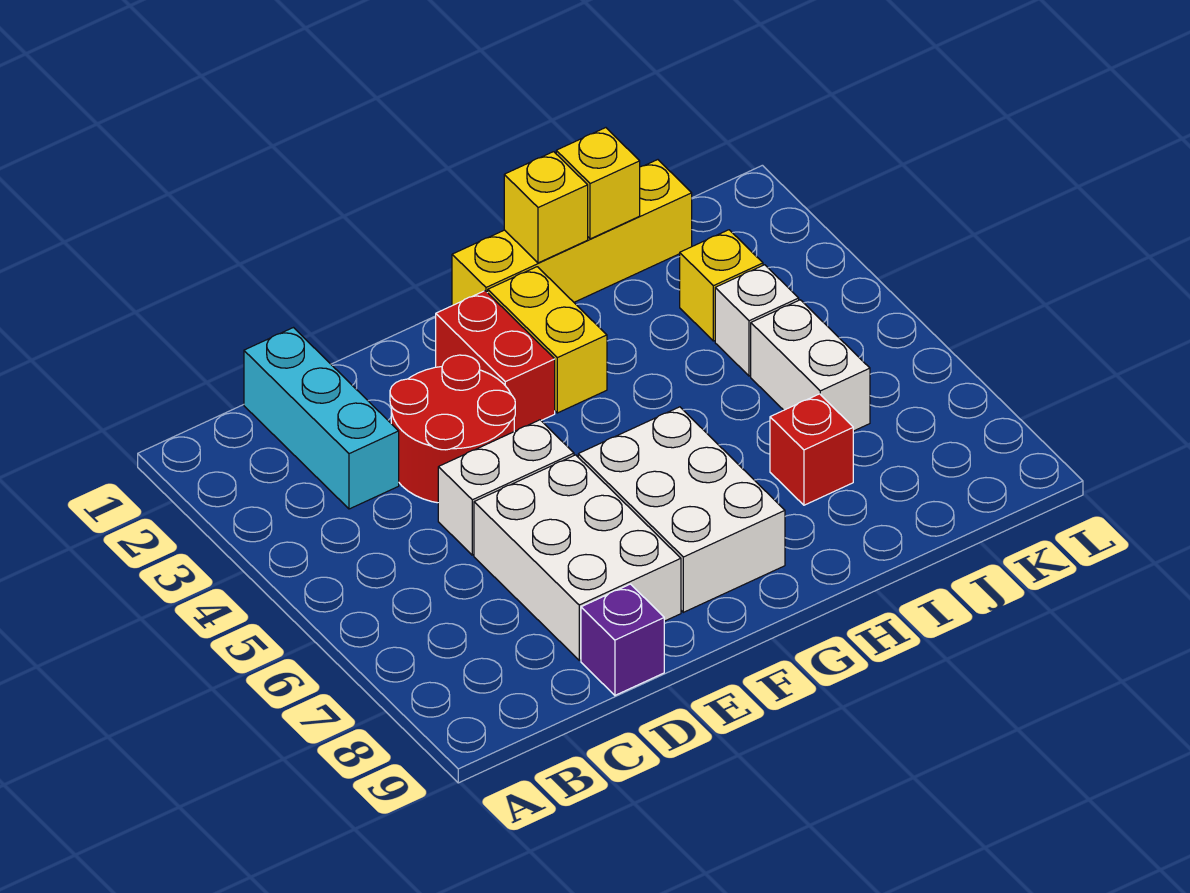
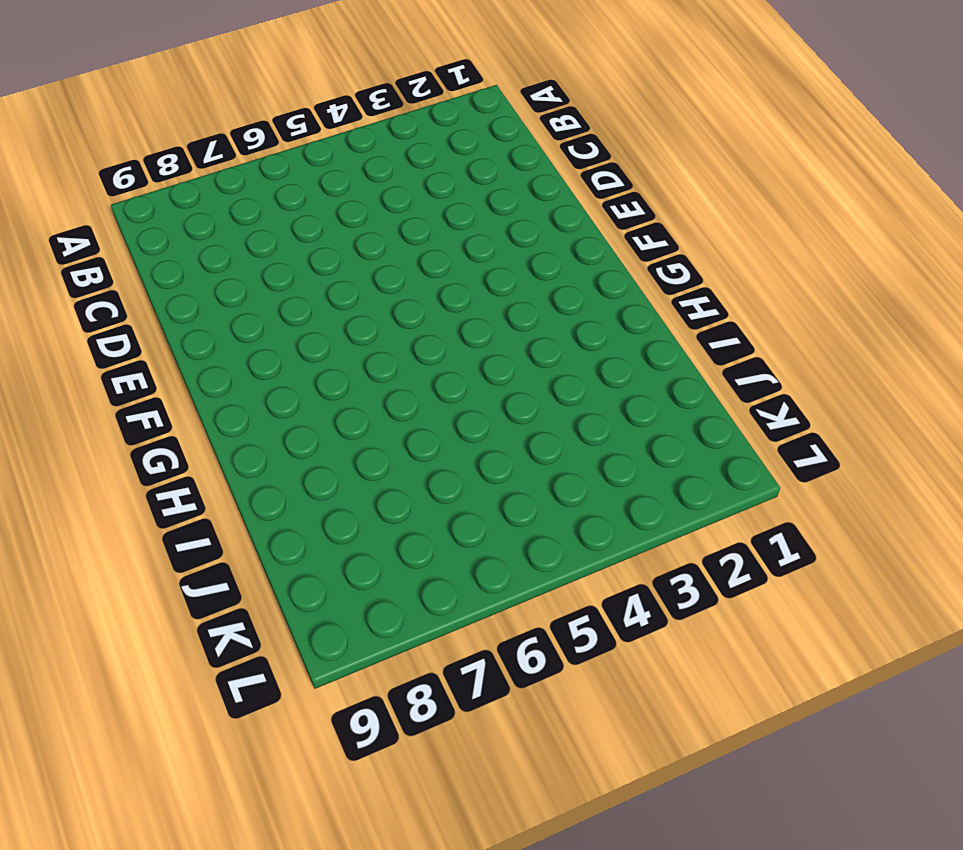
none -> cyan brick C1:C3 level 1
none -> red round brick D3:E4 level 1
none -> white brick D5:E5 level 1

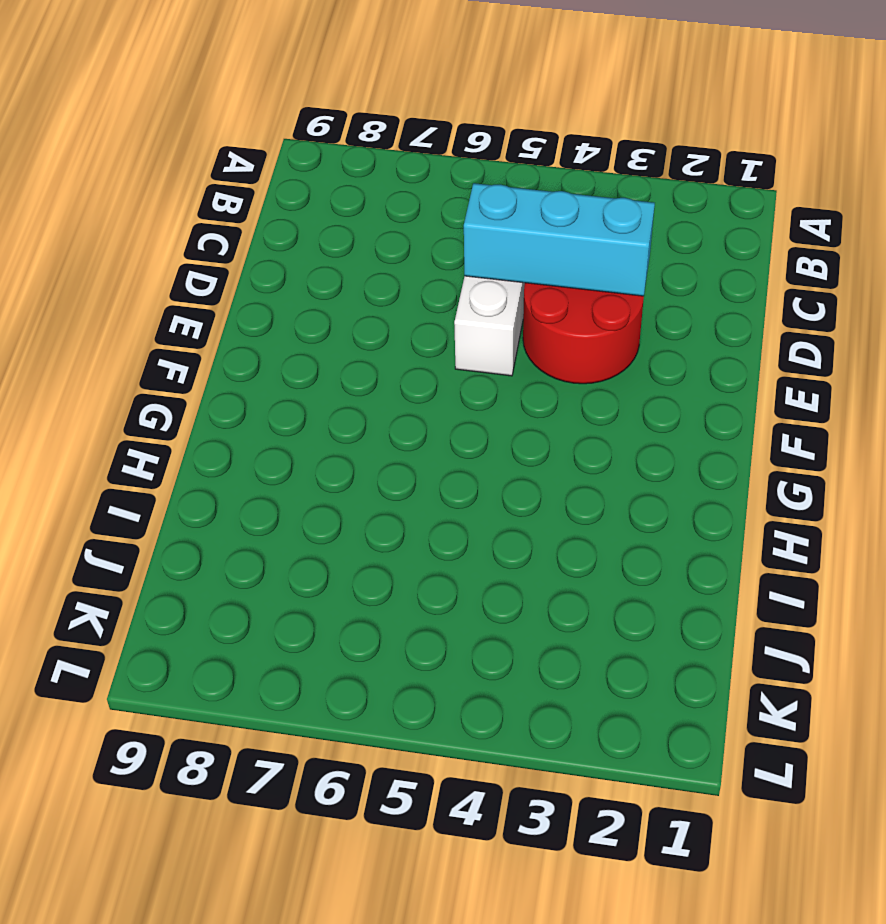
cyan brick D3:D5 level 2 -> cyan brick C1:C3 level 1
none -> white brick D6:E8 level 1
none -> purple brick D9 level 1
none -> red brick F2:F3 level 1

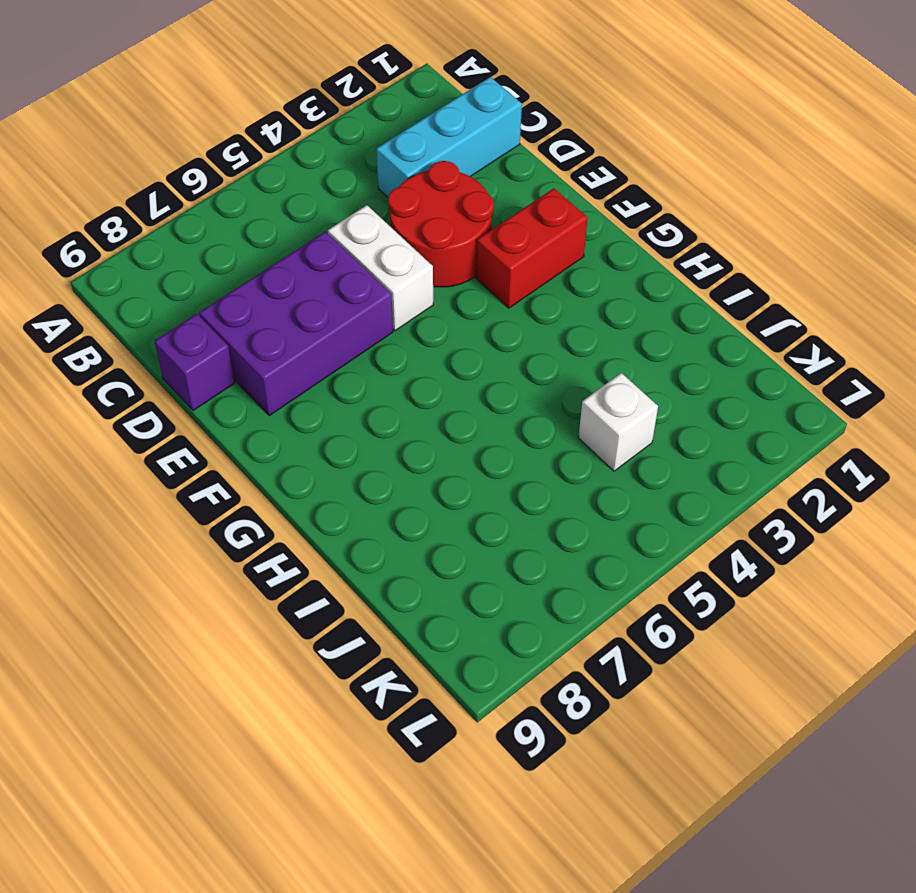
purple brick D6:E8 level 1 -> white brick D6:E8 level 1
none -> white brick F6:G8 level 1
none -> yellow brick G1:J1 level 1
none -> yellow brick G2:G3 level 1

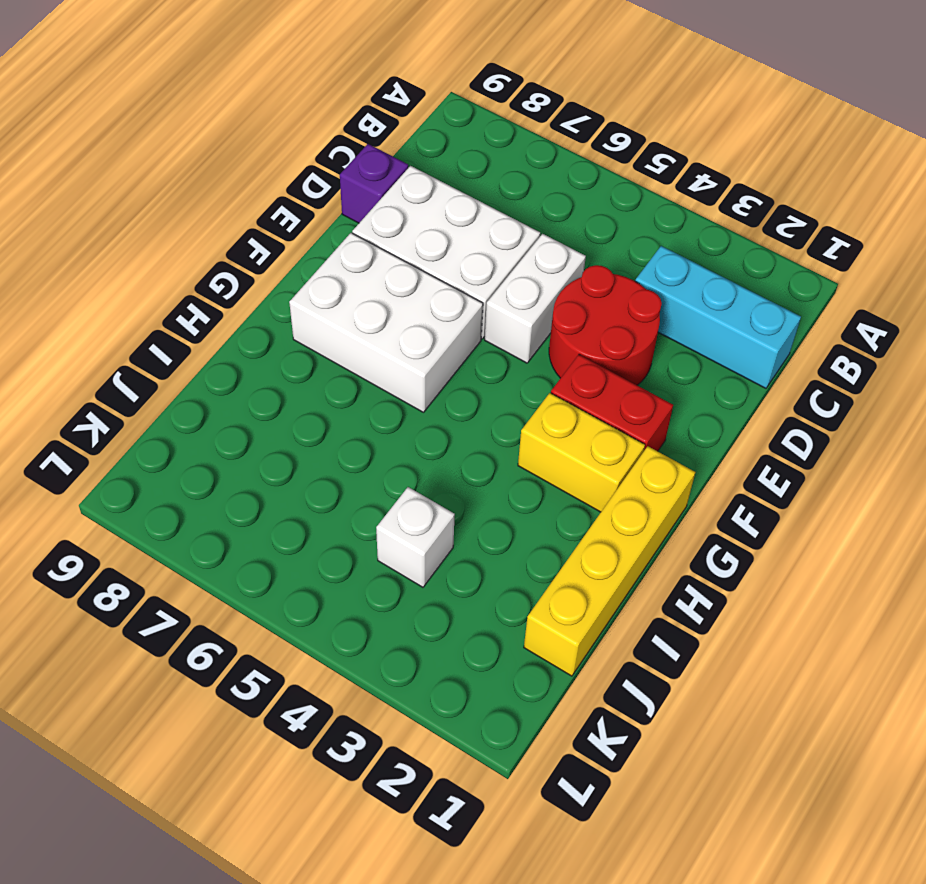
none -> red brick I7 level 1
none -> yellow brick J3 level 1
none -> white brick J5:J6 level 1

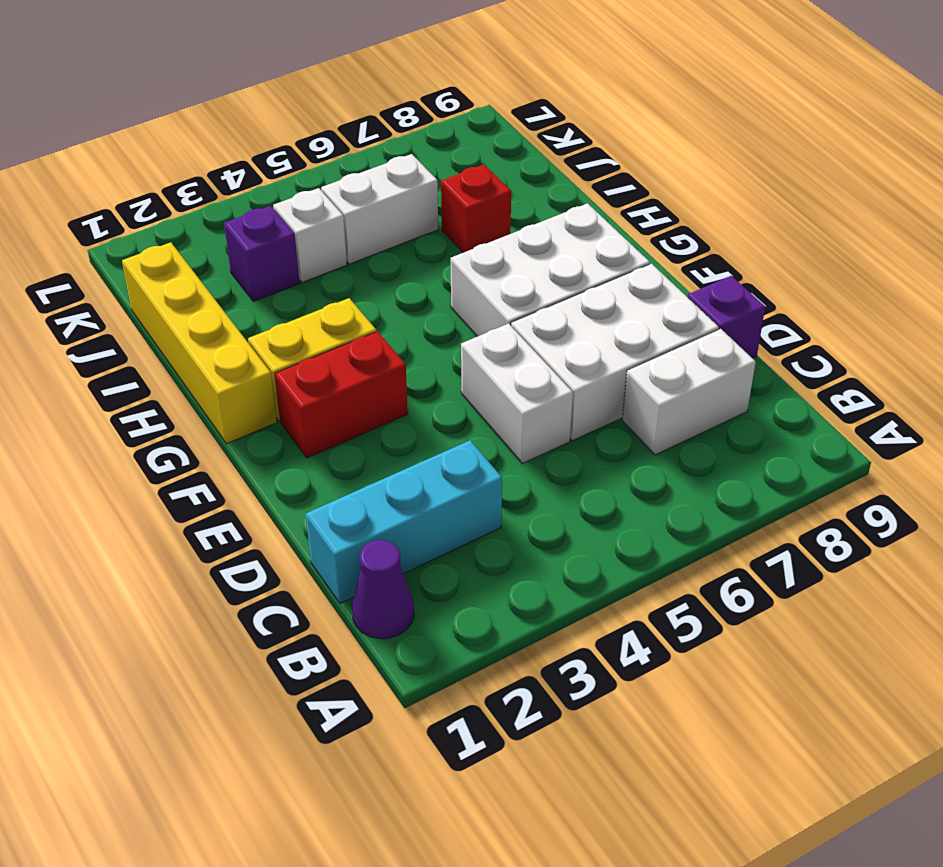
purple cone B1 level 1 -> none
white brick C7:C8 level 1 -> none
purple brick J3 level 1 -> yellow brick J3 level 1
none -> red round brick D3:E4 level 1
none -> yellow brick H1 level 2
none -> yellow brick I1 level 2

